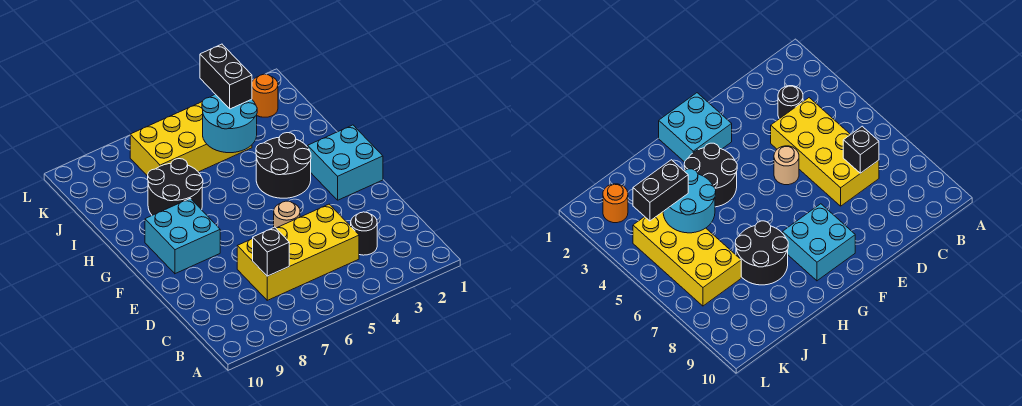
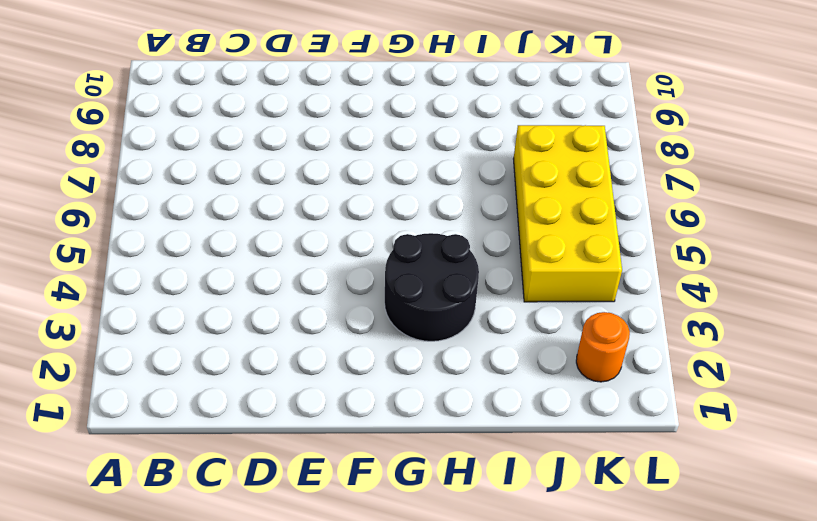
none -> black round brick C3 level 1
none -> yellow brick C4:D7 level 1
none -> tan round brick E5 level 1

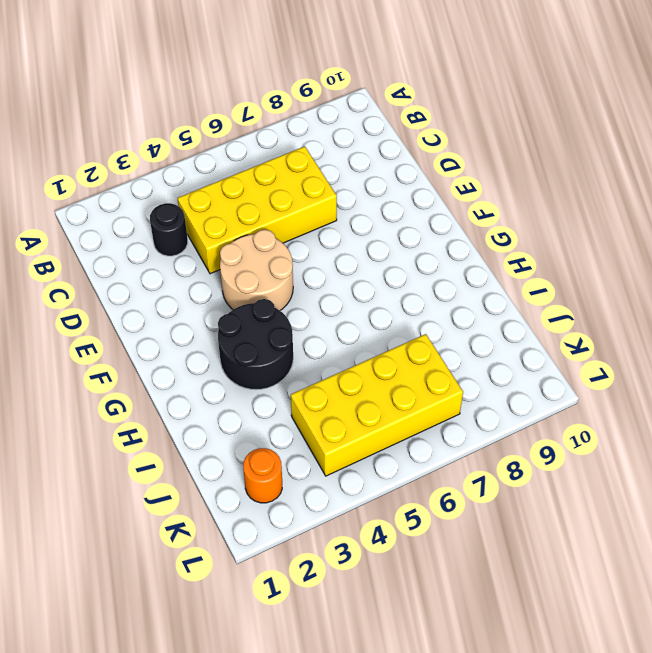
tan round brick E4:F5 level 1 -> tan round brick E5 level 1
none -> cyan brick F1:G2 level 1
none -> cyan brick F8:G9 level 1
none -> black round brick H7:I8 level 1

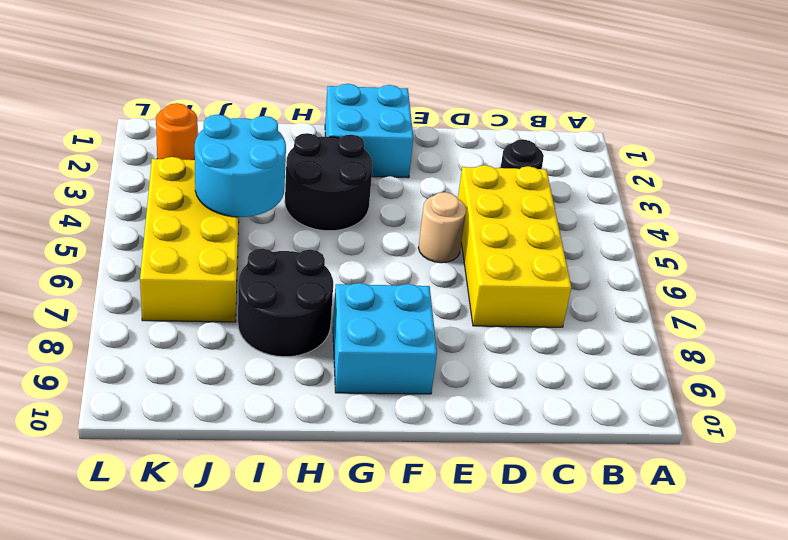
none -> black brick C7 level 2
none -> black brick J4:K4 level 3

